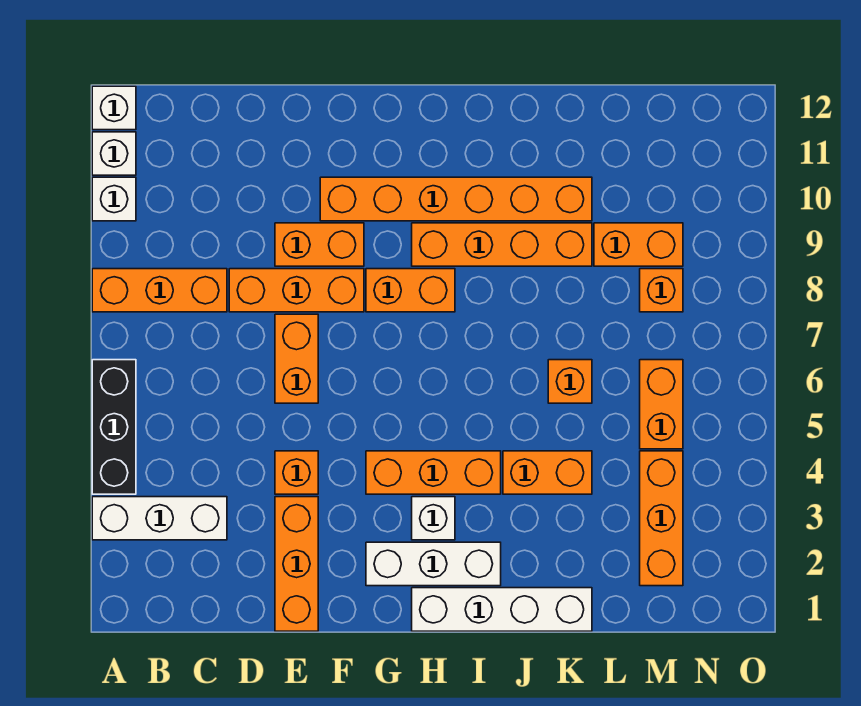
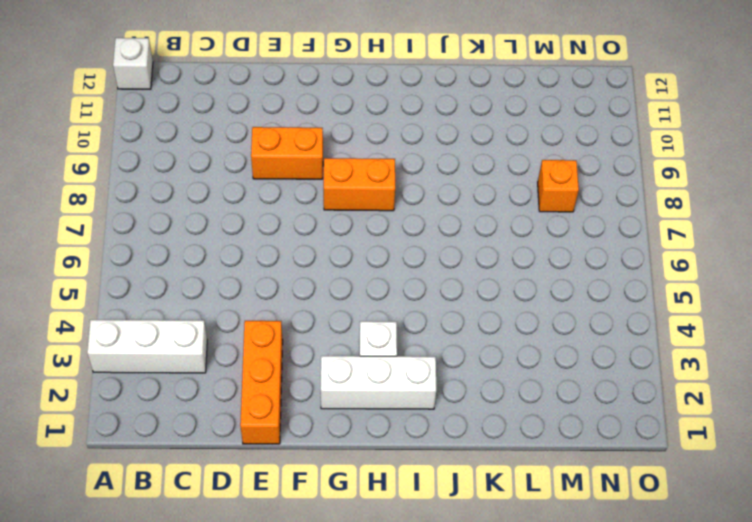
none -> black brick A4:A6 level 1
none -> orange brick A8:C8 level 1
none -> white brick A10 level 1

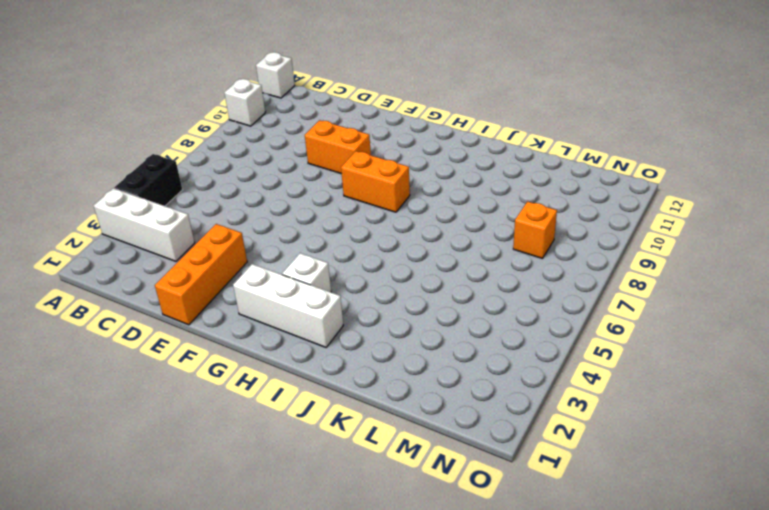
black brick A4:A5 level 1 -> black brick A4:A6 level 1
none -> orange brick A8:C8 level 1
none -> white brick A11 level 1
none -> orange brick D8:F8 level 1

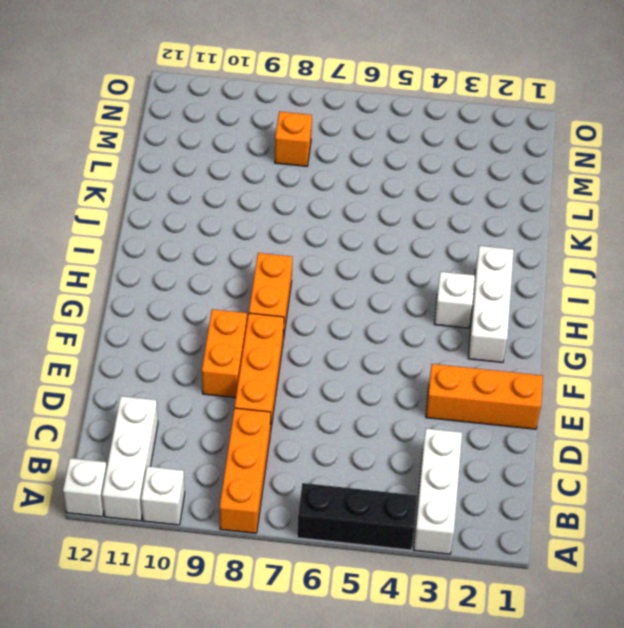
white brick A11:C11 level 1 -> white brick A11 level 1
none -> orange brick E4 level 1
none -> orange brick E6:E7 level 1
none -> orange brick F10:K10 level 1

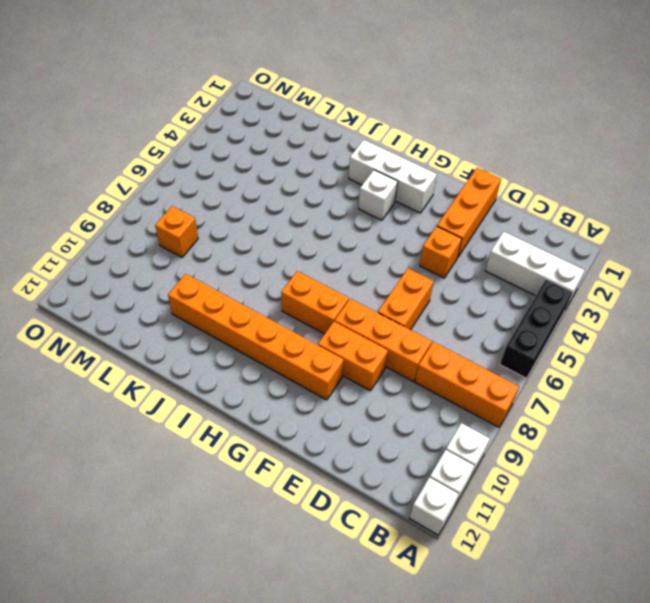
none -> orange brick G4:I4 level 1
none -> white brick H1:K1 level 1
none -> orange brick H9:K9 level 1

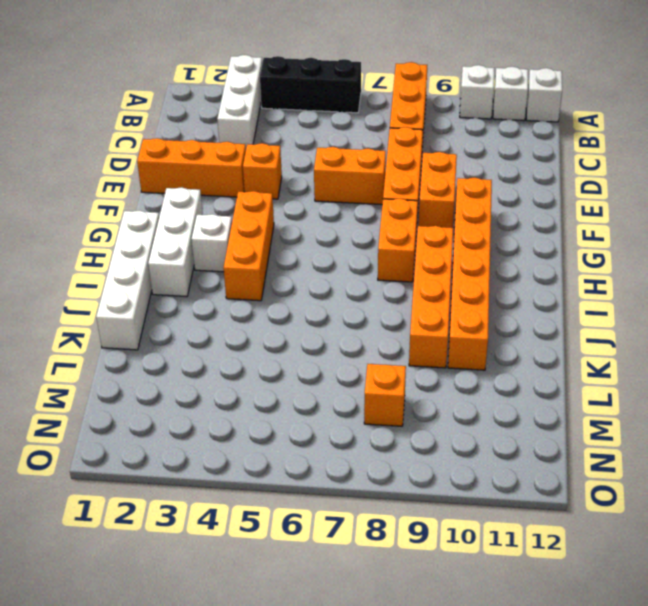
none -> orange brick J4:K4 level 1
none -> orange brick K6 level 1
none -> orange brick L9:M9 level 1

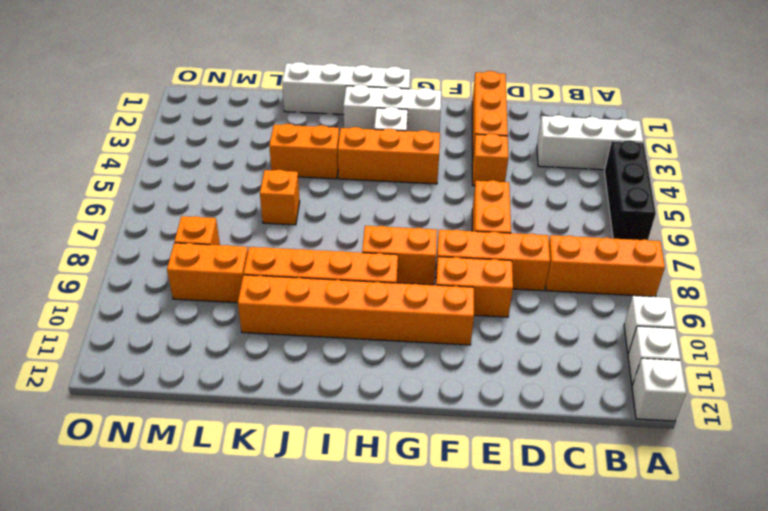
none -> orange brick M2:M4 level 1
none -> orange brick M5:M6 level 1

